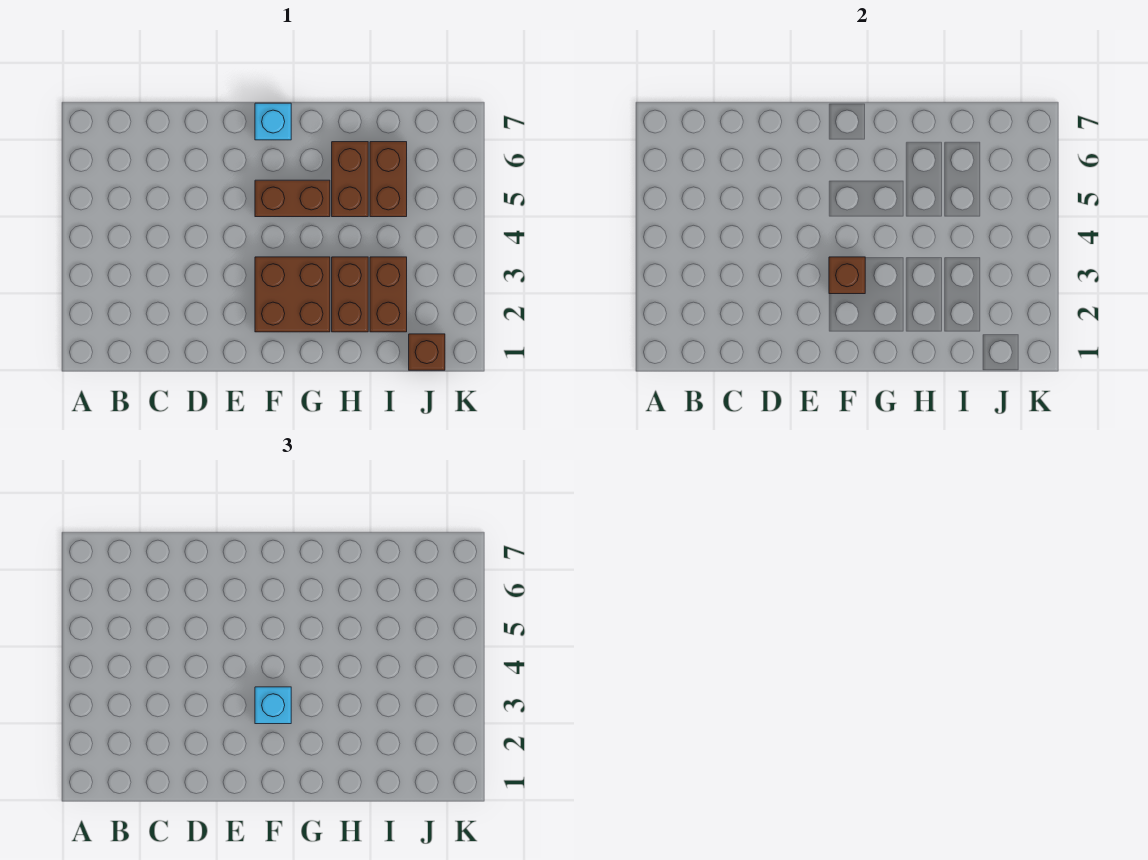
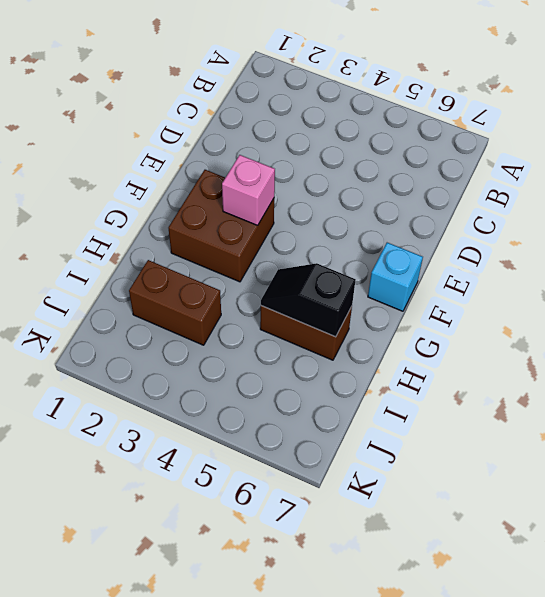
pink brick F3 level 2 -> brown brick F3 level 2
black slope H5:H6 level 2 top 6 -> none
none -> brown brick F5:G5 level 1
none -> brown brick H2:H3 level 1

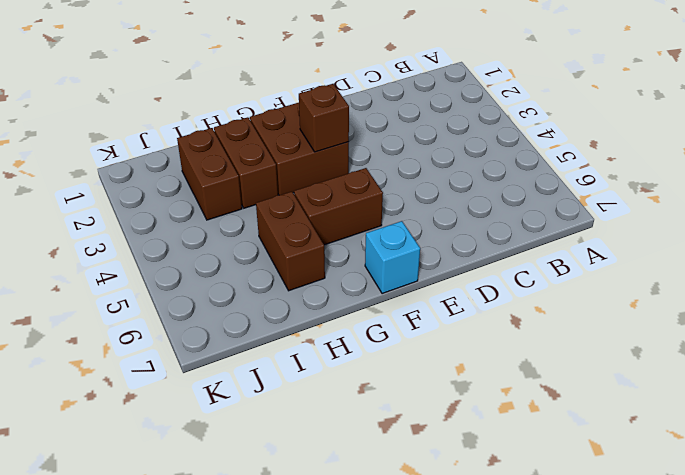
none -> brown brick I5:I6 level 1
none -> brown brick J1 level 1

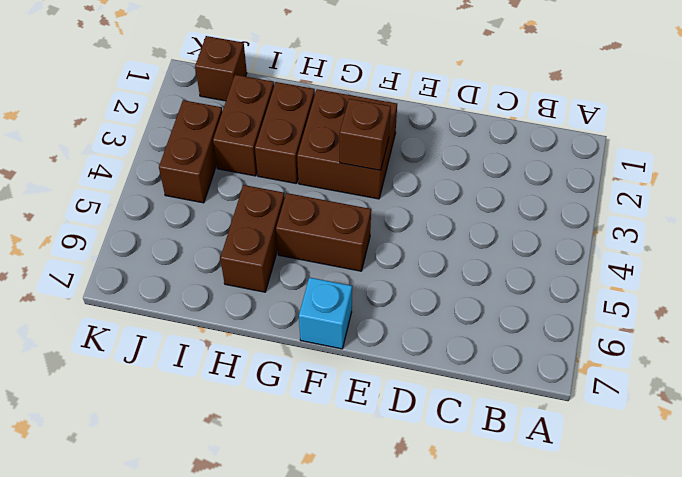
brown brick J3:J4 level 1 -> brown brick I5:I6 level 1
none -> cyan brick F3 level 3

